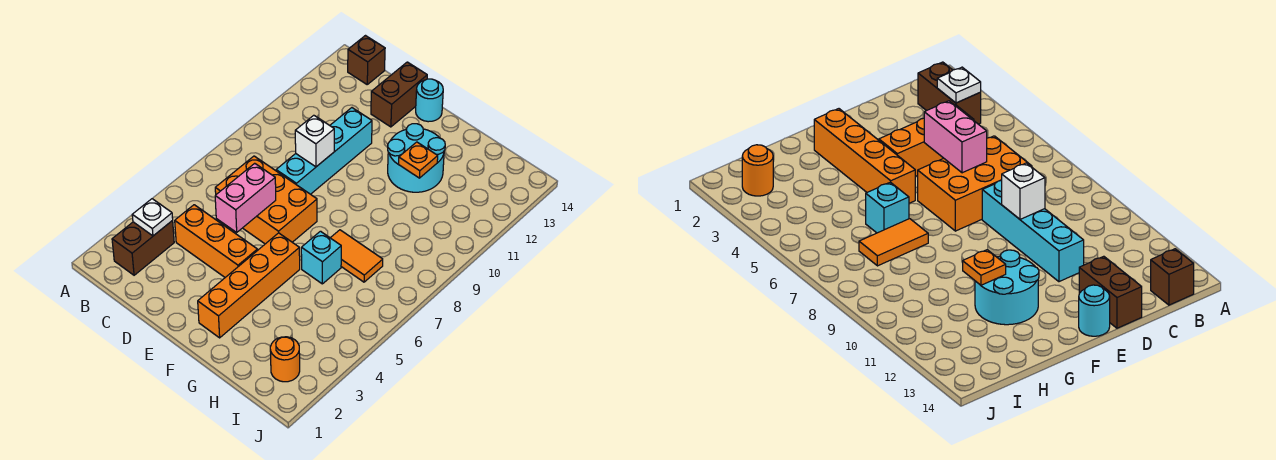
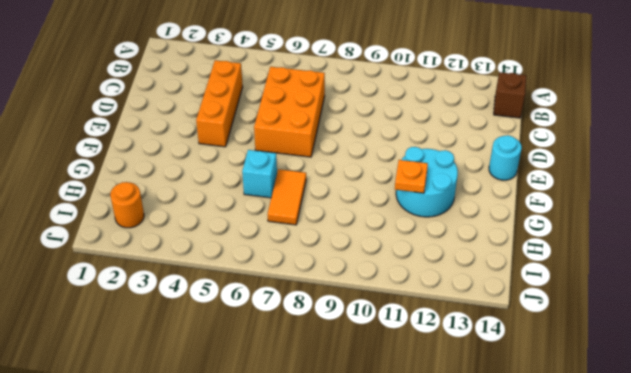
none -> brown brick B2:B3 level 1
none -> cyan brick D8:D11 level 1
none -> brown brick D13:D14 level 1

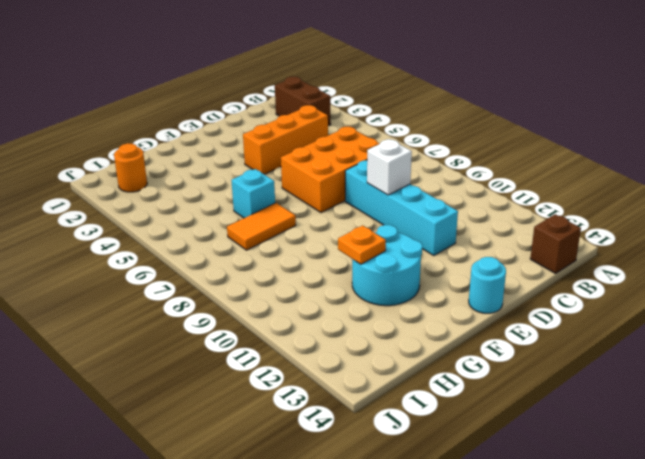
none -> brown brick D13:D14 level 1
none -> orange brick F2:F5 level 1
none -> white plate B3 level 2

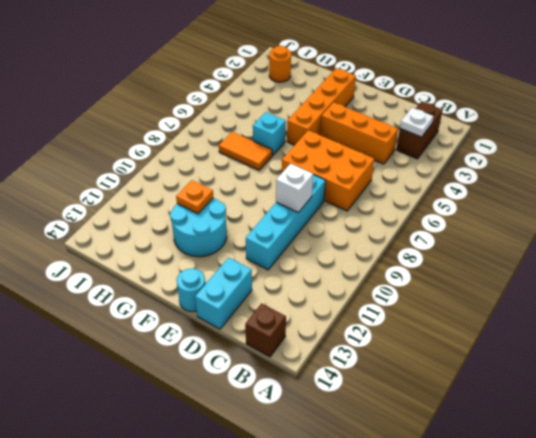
cyan brick D13:D14 level 1 -> brown brick D13:D14 level 1
none -> pink brick D5:D6 level 2

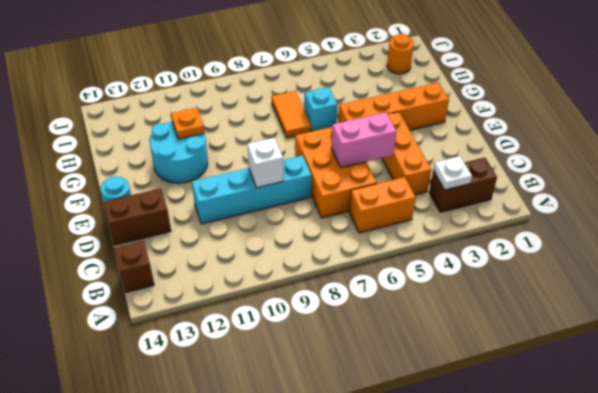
orange brick B5:B6 level 1 -> none

